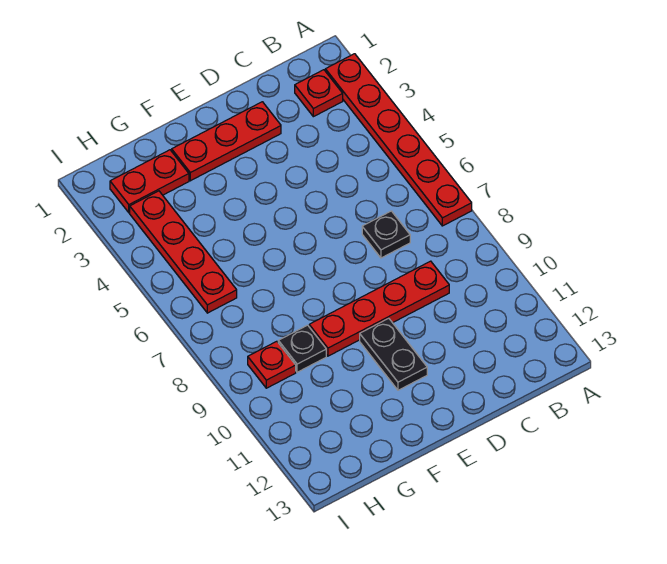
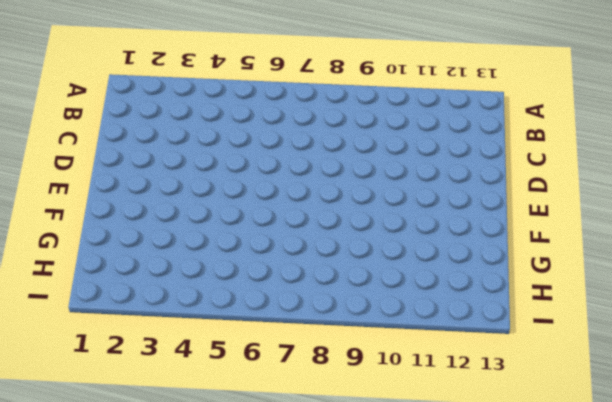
none -> red plate A2:A7 level 1
none -> red plate B2 level 1

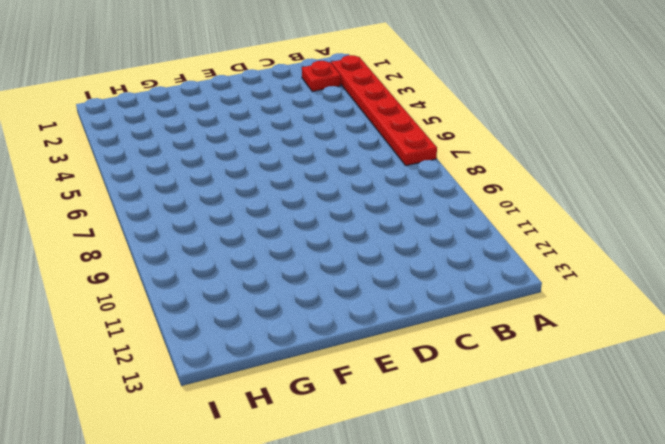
none -> black plate C7 level 1
none -> red plate C9:F9 level 1

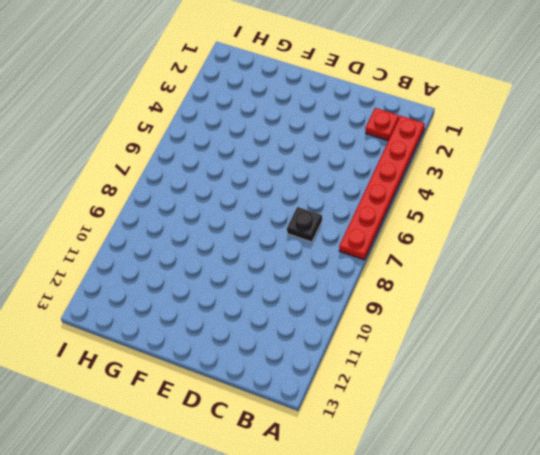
none -> red plate C9:F9 level 1
none -> red plate D2:F2 level 1

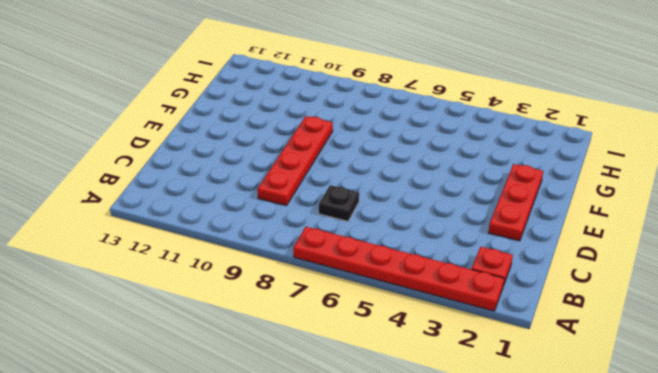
none -> black plate E10:E11 level 1
none -> red plate G2:H2 level 1

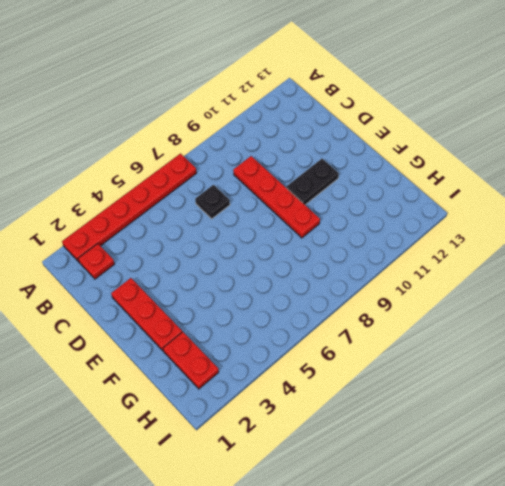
none -> black plate G9 level 1
none -> red plate H3:H6 level 1

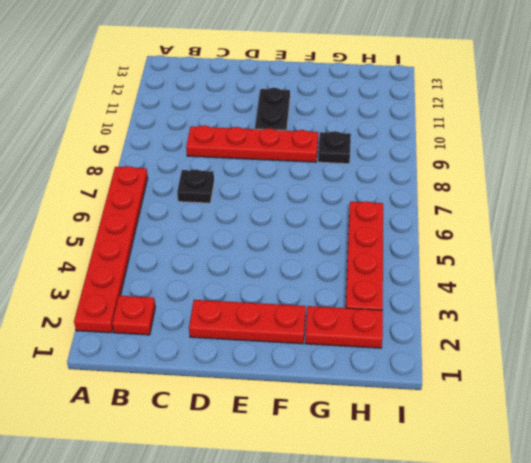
none -> red plate H9 level 1

